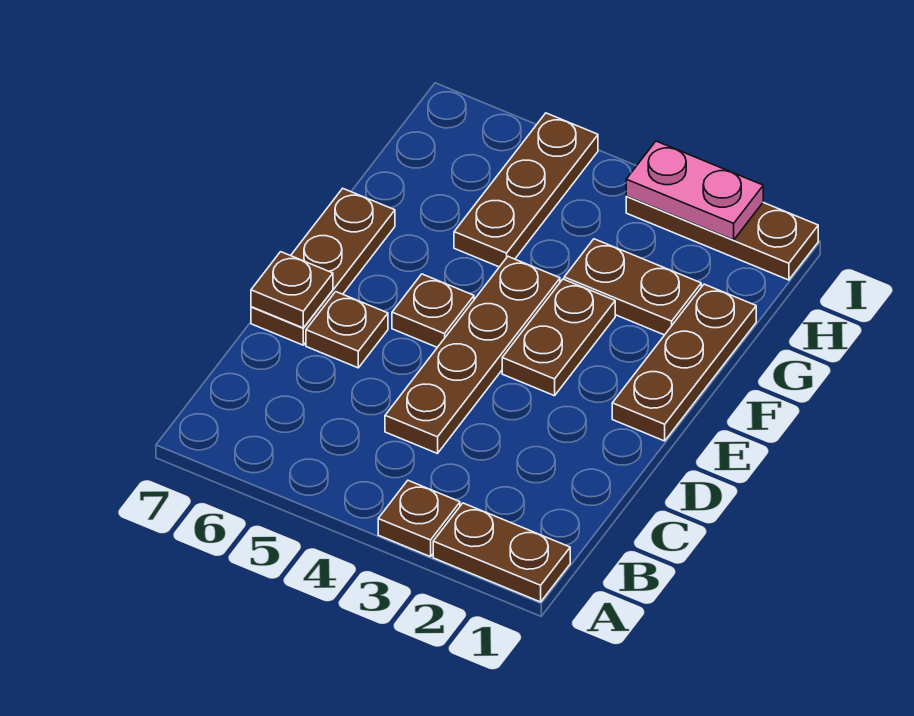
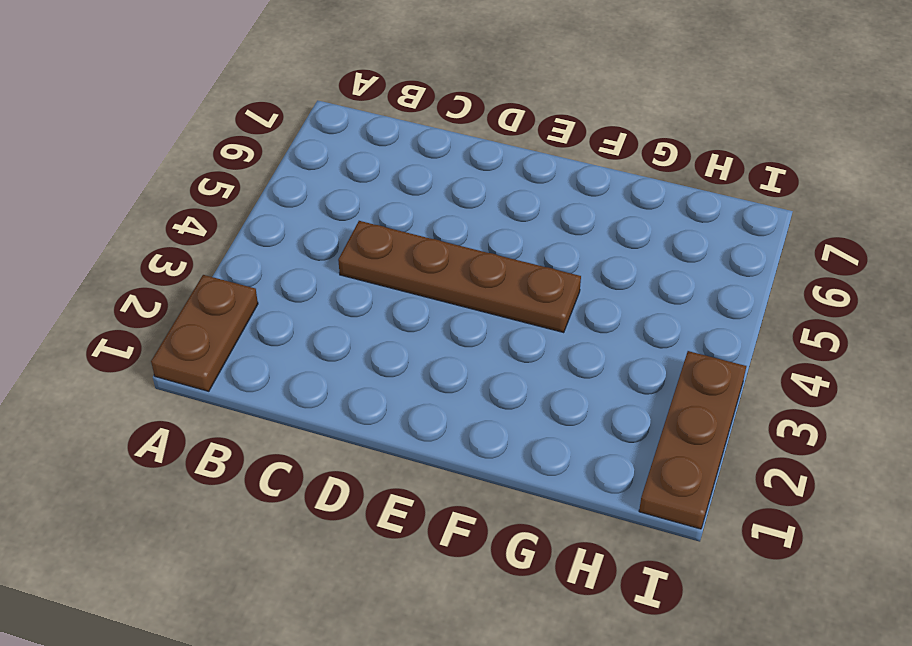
none -> brown plate A3 level 1
none -> brown plate D6 level 1
none -> brown plate D7:F7 level 1

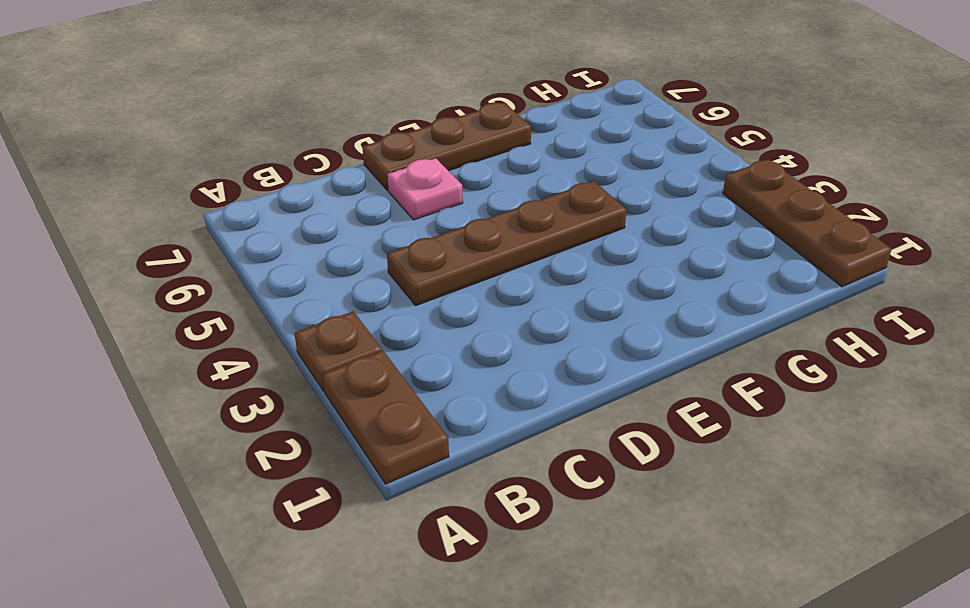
pink plate D6 level 1 -> brown plate D6 level 1
none -> brown plate E1:G1 level 1
none -> brown plate E3:F3 level 1
none -> brown plate E5 level 1

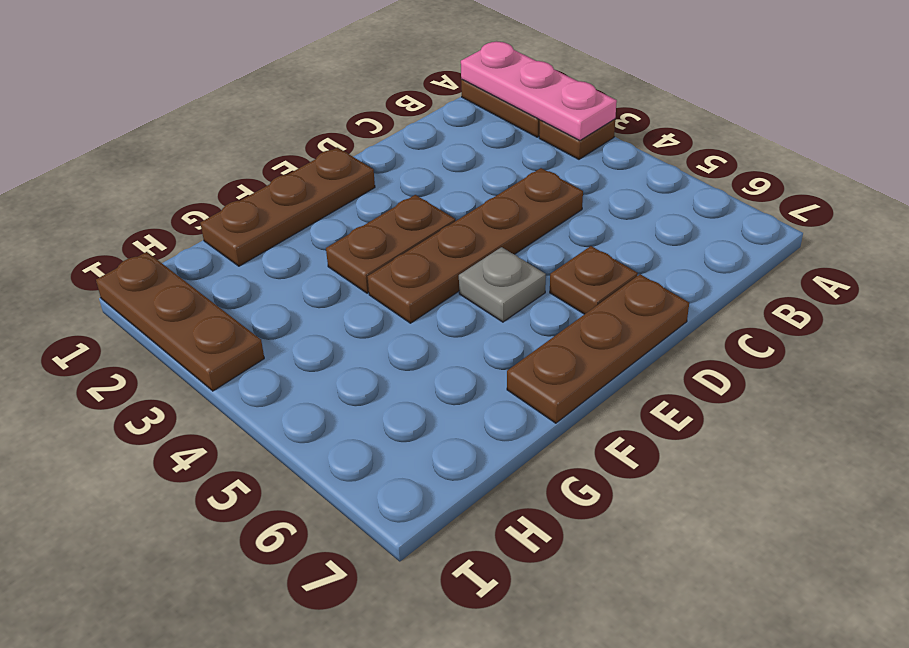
pink plate A1:A3 level 2 -> none
grey plate E5 level 1 -> brown plate E5 level 1
none -> brown plate G2:G3 level 1
none -> brown plate G5:I5 level 1
none -> brown plate D7 level 2

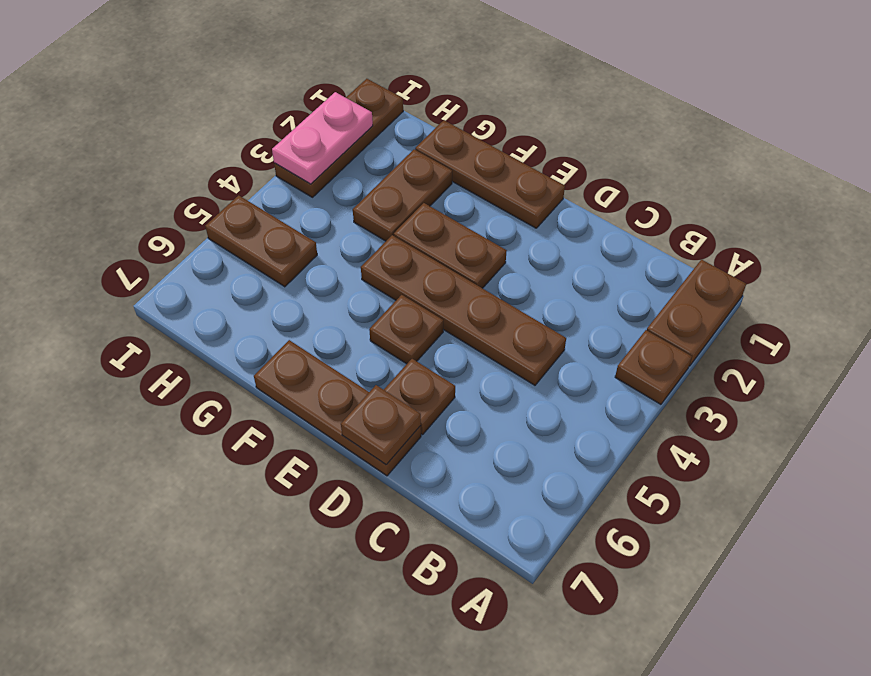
brown plate H5:I5 level 1 -> brown plate G5:I5 level 1

